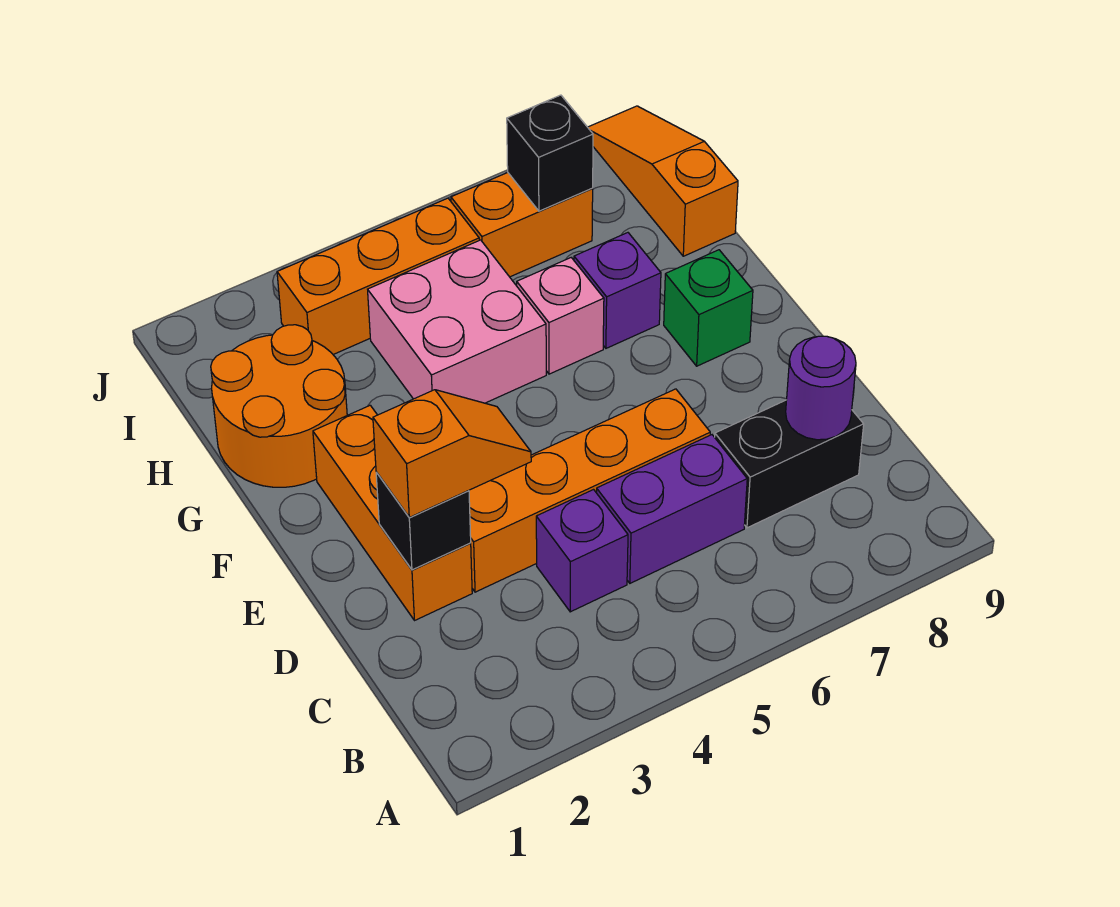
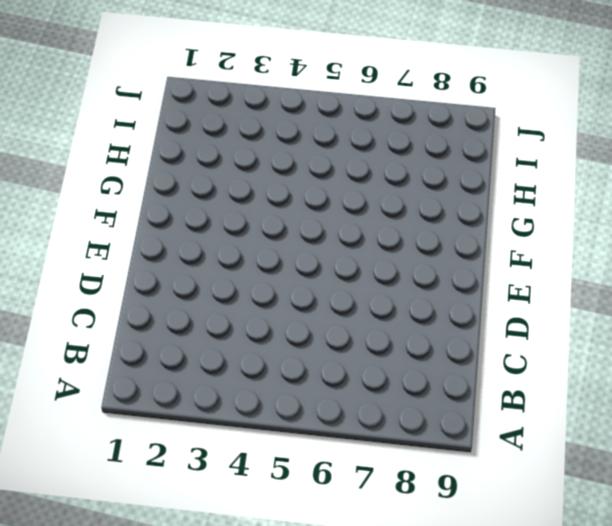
none -> purple brick C4 level 1
none -> purple brick C5:C6 level 1
none -> black brick C7:C8 level 1

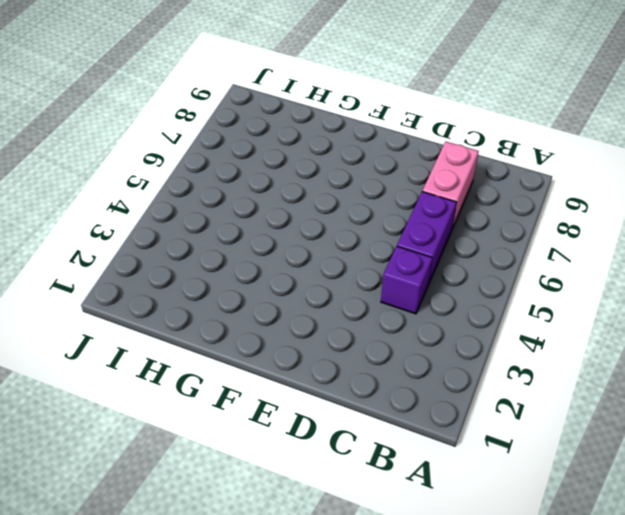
pink brick C7:C8 level 1 -> black brick C7:C8 level 1
none -> orange brick D2:F2 level 1
none -> orange brick D3:D6 level 1
none -> green brick F8 level 1

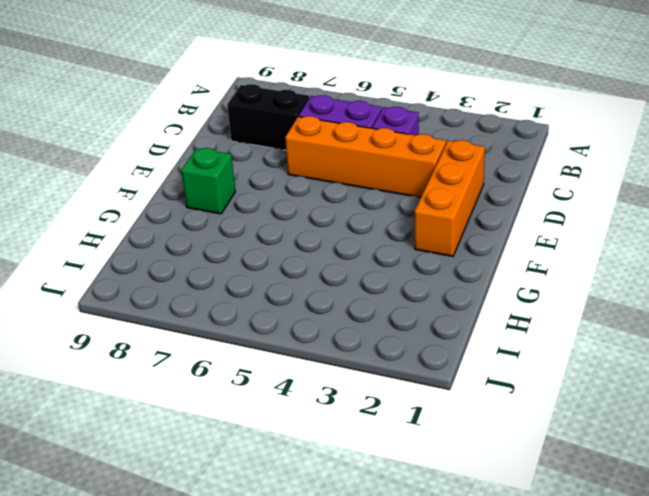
none -> orange round brick G1:H2 level 1
none -> pink brick G4:H5 level 1
none -> pink brick G6 level 1

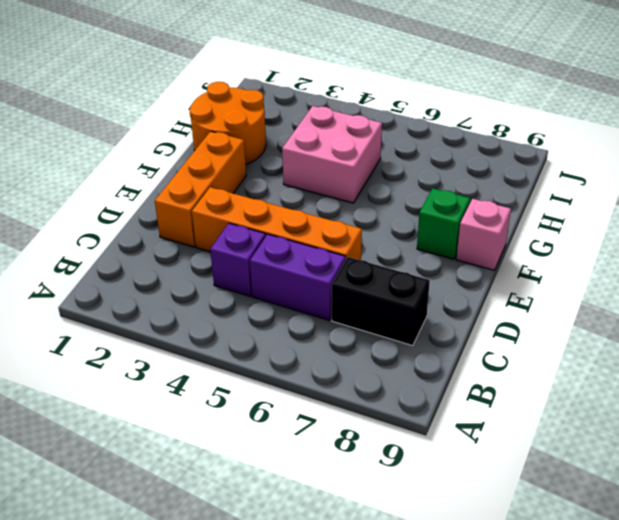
pink brick F9 level 1 -> pink brick G6 level 1
none -> purple brick G7 level 1
none -> orange slope H9:J9 level 1 top H
none -> orange brick I3:I5 level 1

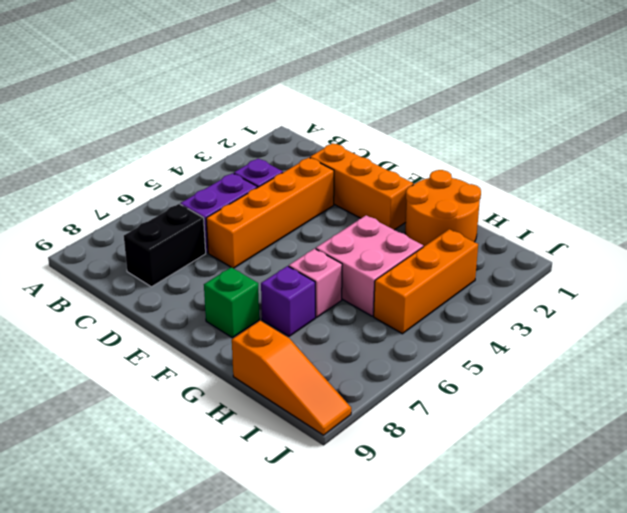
none -> orange brick I6:I7 level 1
none -> purple round brick C8 level 2
none -> black brick D2 level 2

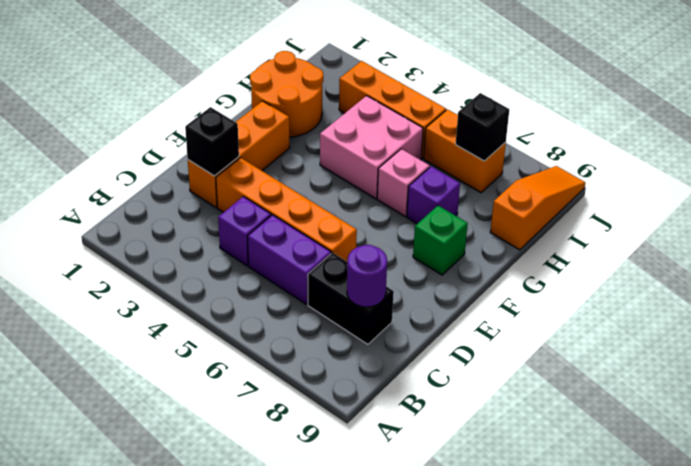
none -> orange slope D2:D3 level 3 top 2

